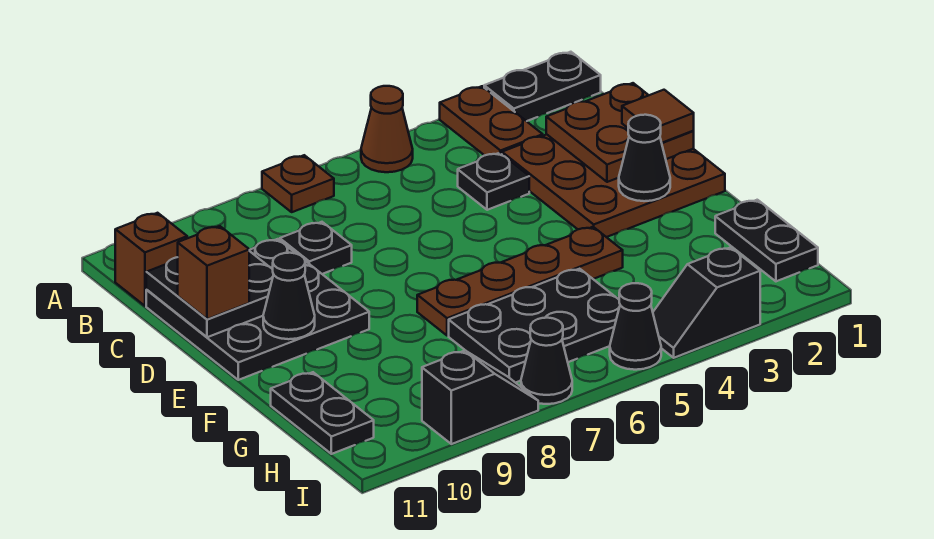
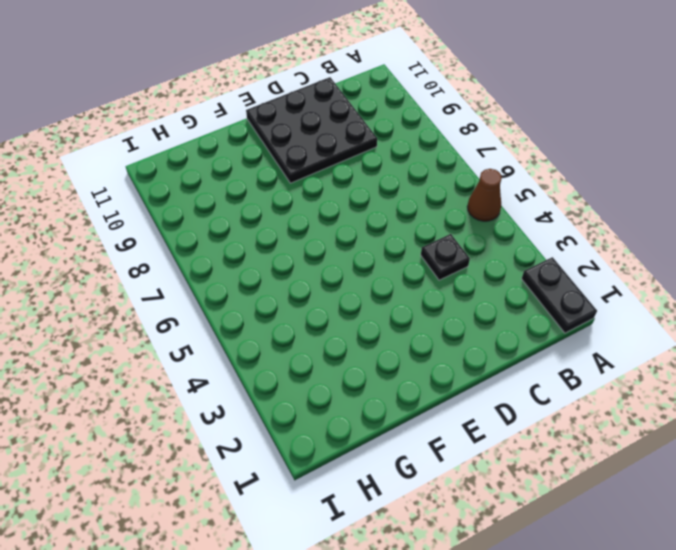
none -> brown plate A3:B3 level 1
none -> brown plate A7 level 1
none -> brown brick B11 level 1

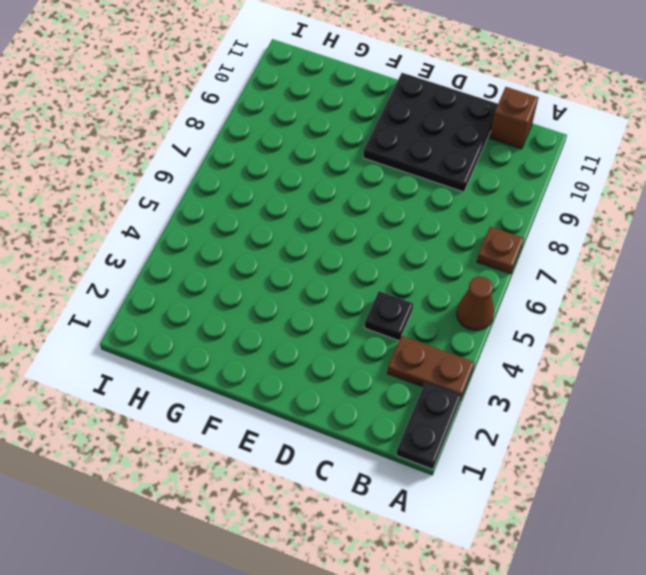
none -> brown plate C1:E3 level 1
none -> black plate C8 level 1
none -> brown plate F4:F7 level 1

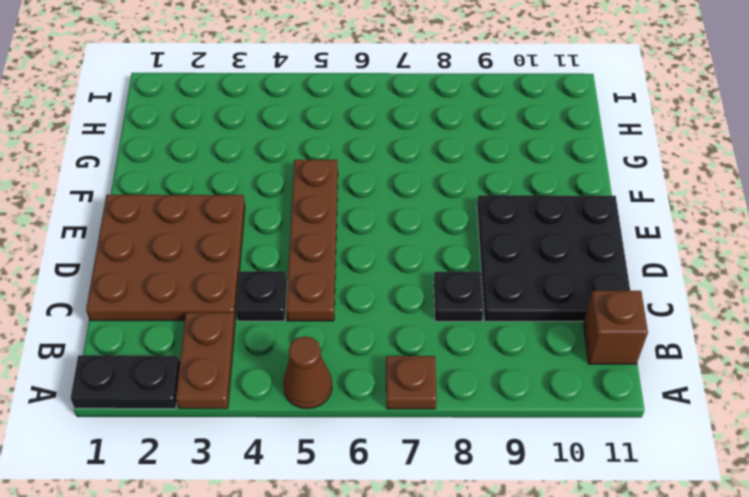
brown plate C5:F5 level 1 -> brown plate F4:F7 level 1
none -> black plate G1:H1 level 1
none -> black plate G5:H7 level 1
none -> black plate G11:H11 level 1

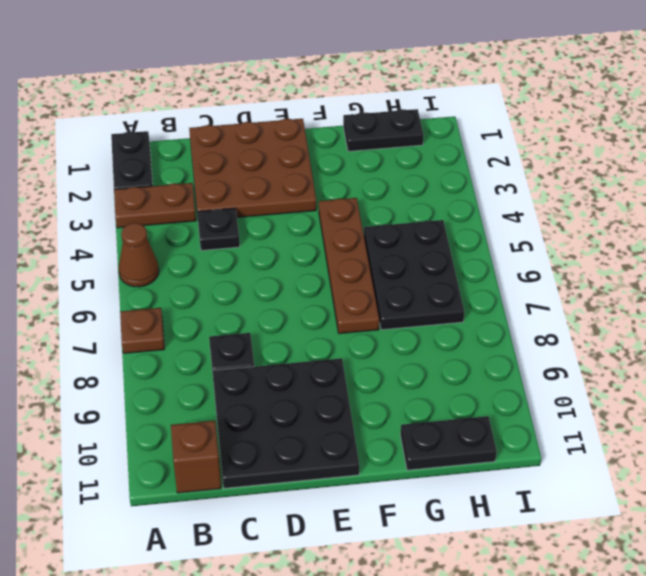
none -> black slope I3:I4 level 1 top 3
none -> black cone I5 level 1
none -> black cone I7 level 1

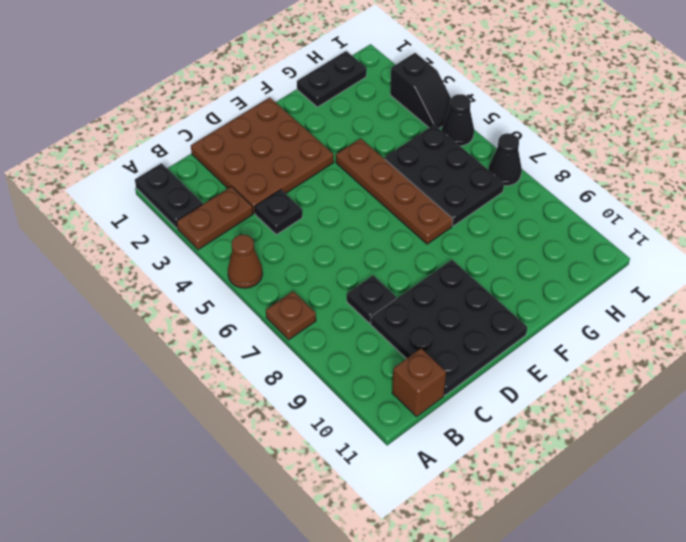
none -> black plate G11:H11 level 1
none -> black slope I8:I9 level 1 top 9
none -> brown plate C1:D2 level 2

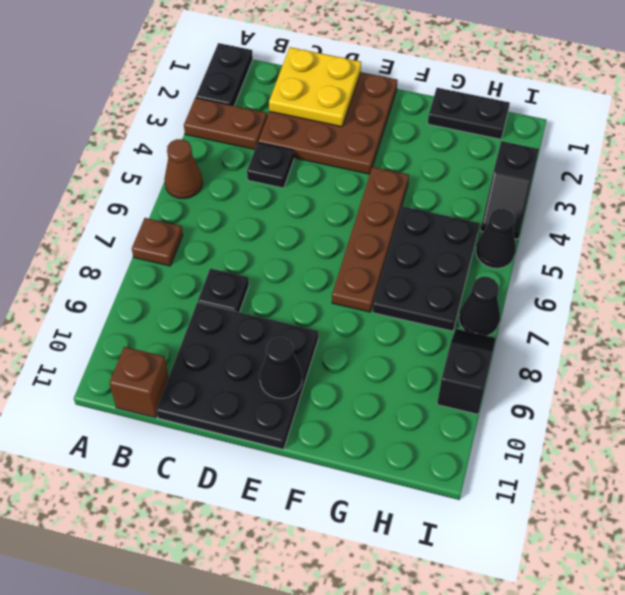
yellow plate C1:D2 level 2 -> brown plate C1:D2 level 2
none -> black plate G11:H11 level 1
none -> black plate C10:D11 level 2
none -> black cone E2 level 2

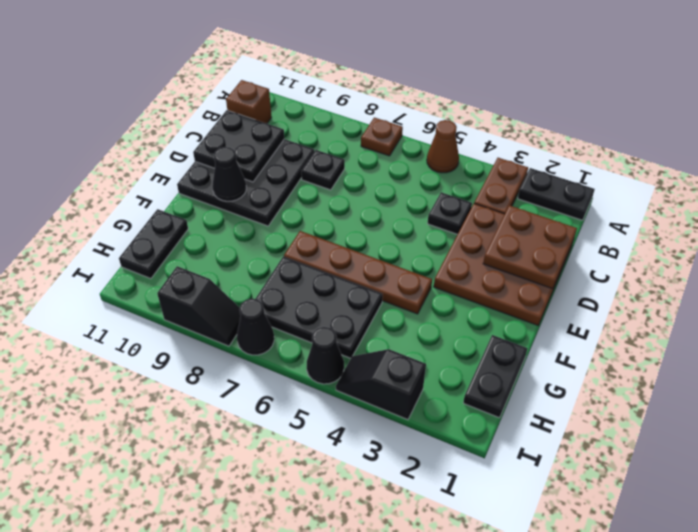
none -> black cone E2 level 2
none -> brown tile D1 level 3
none -> brown brick D11 level 3

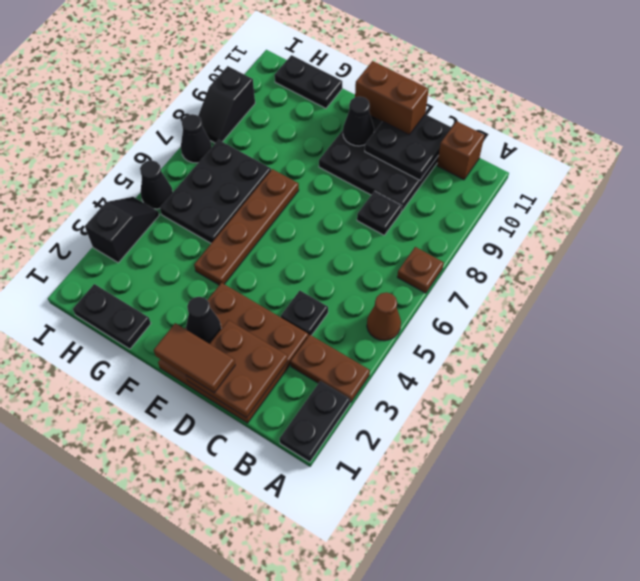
brown tile D1:E1 level 3 -> brown tile D1 level 3
brown brick D11:E11 level 3 -> brown brick D11 level 3

